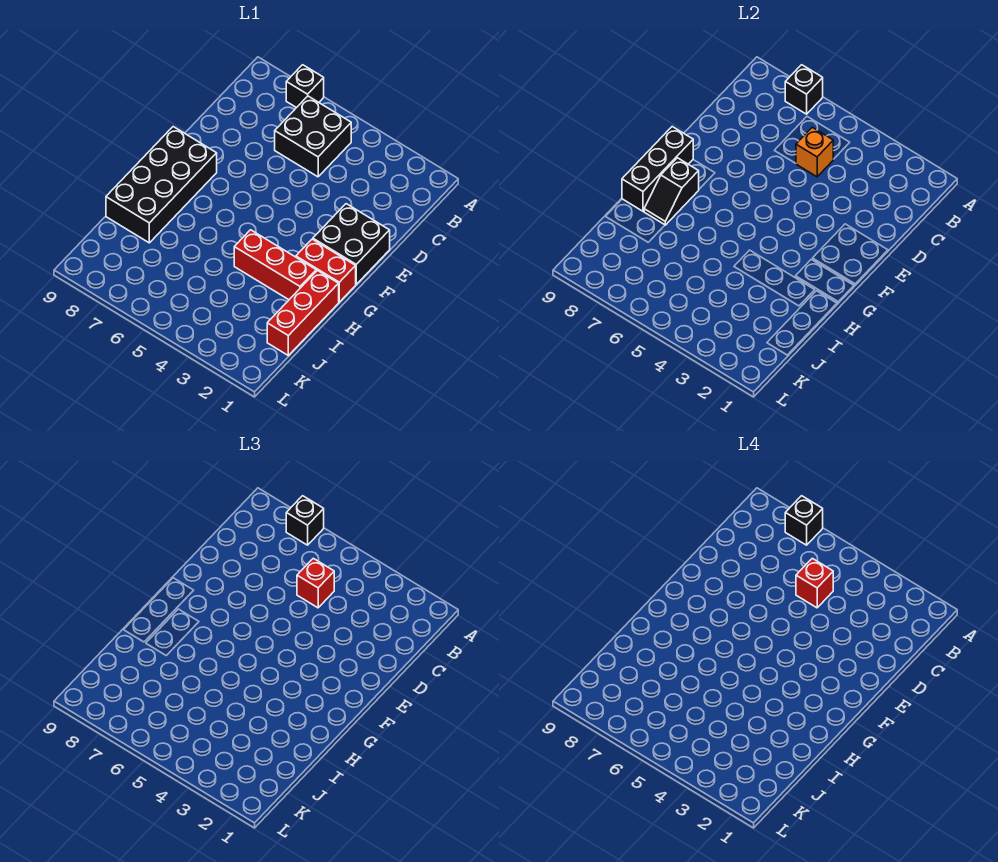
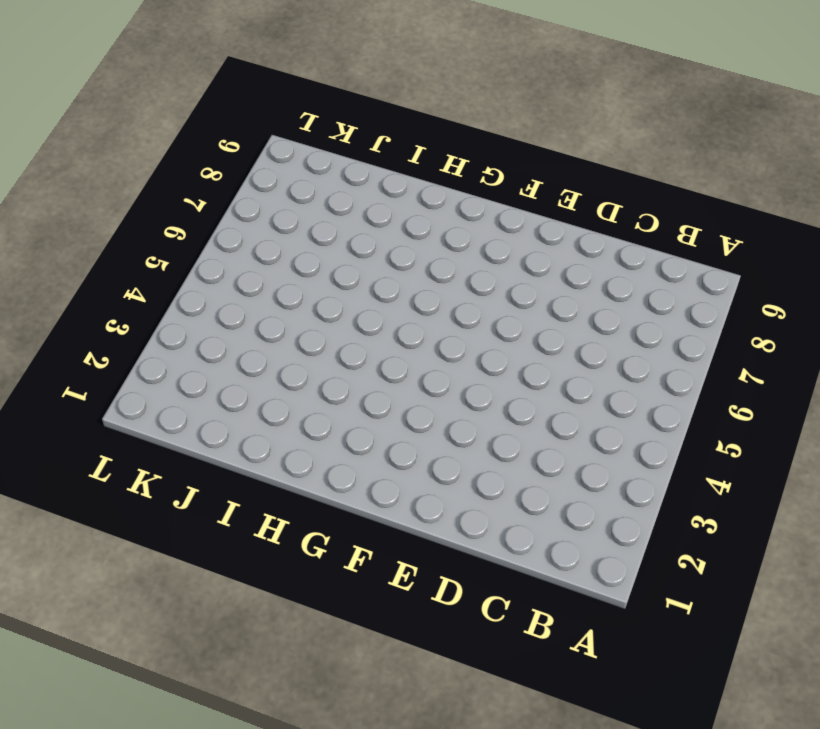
none -> black brick A7 level 1
none -> black brick B5:C6 level 1
none -> black brick E1:F2 level 1

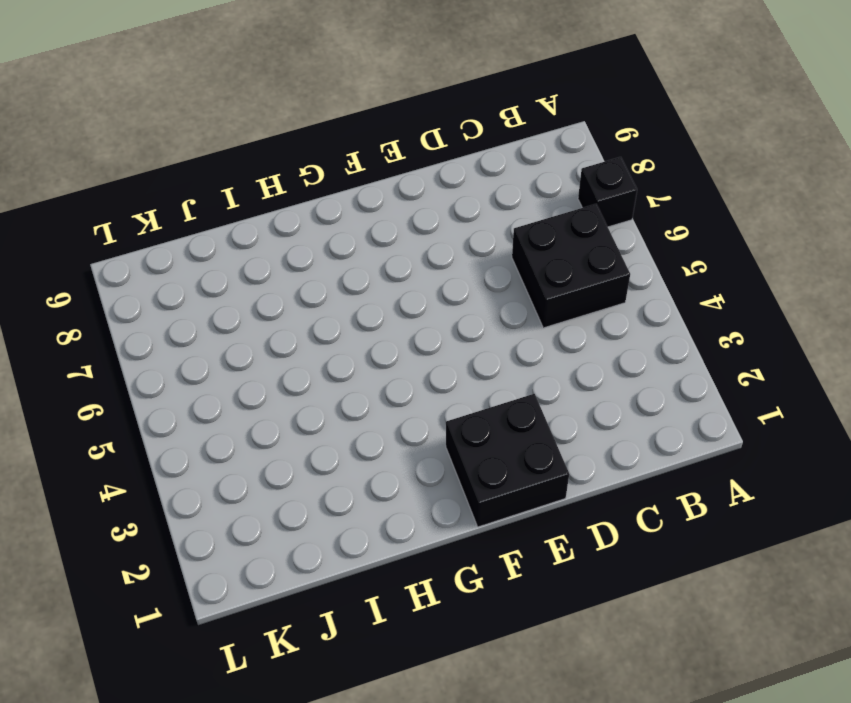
none -> black brick F8:I9 level 1
none -> red brick G1:G2 level 1
none -> red brick H1:J1 level 1

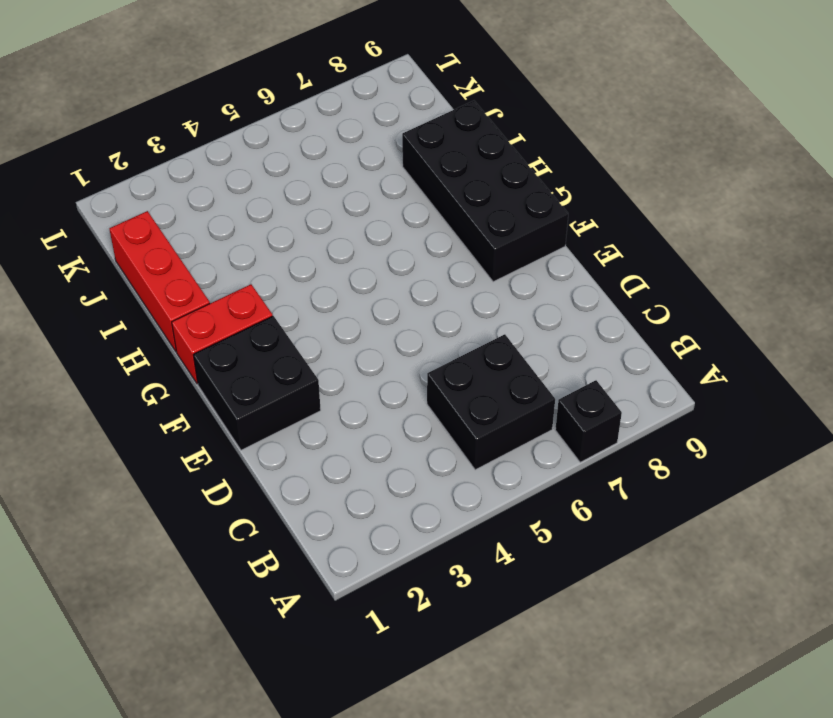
none -> red brick H2:H4 level 1
none -> black brick A7 level 2
none -> orange brick C5 level 2

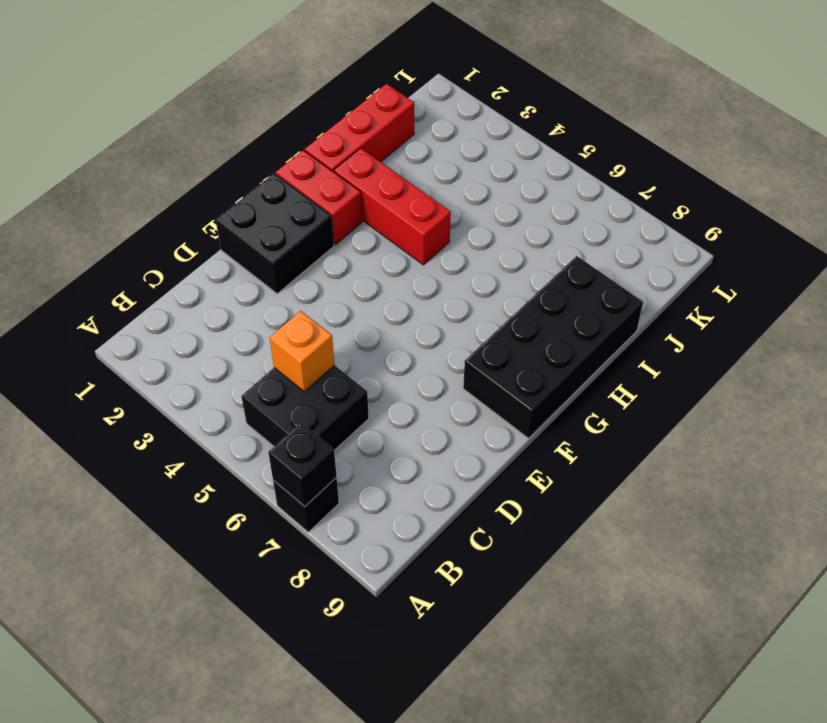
none -> black brick F9:H9 level 2
none -> black slope G8:H8 level 2 top G
none -> black brick A7 level 3

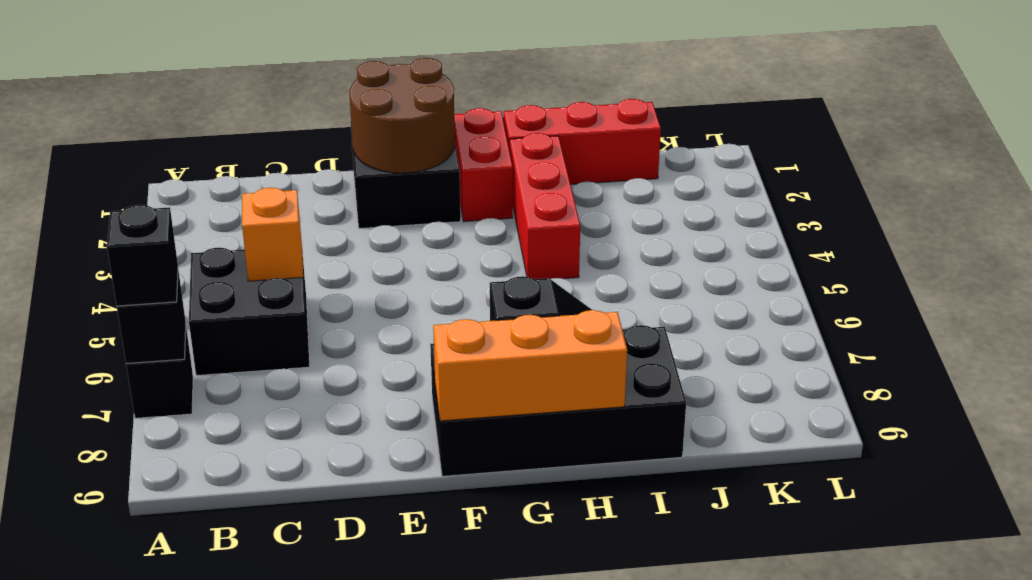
brown round brick E1:F2 level 2 -> none
orange brick F9:H9 level 2 -> black brick F9:H9 level 2
none -> red brick C5 level 3
none -> black brick A7 level 4
none -> red brick C5 level 4

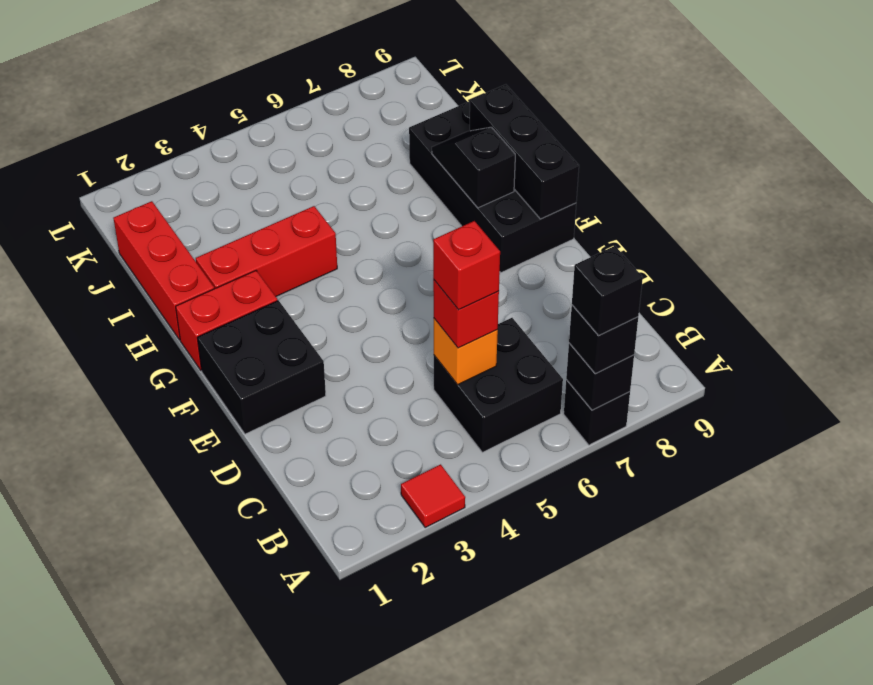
red tile A3 level 1 -> none

